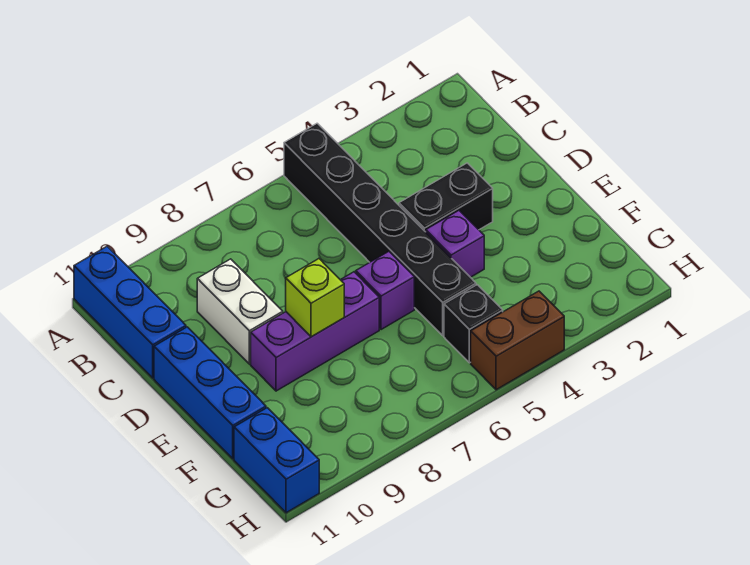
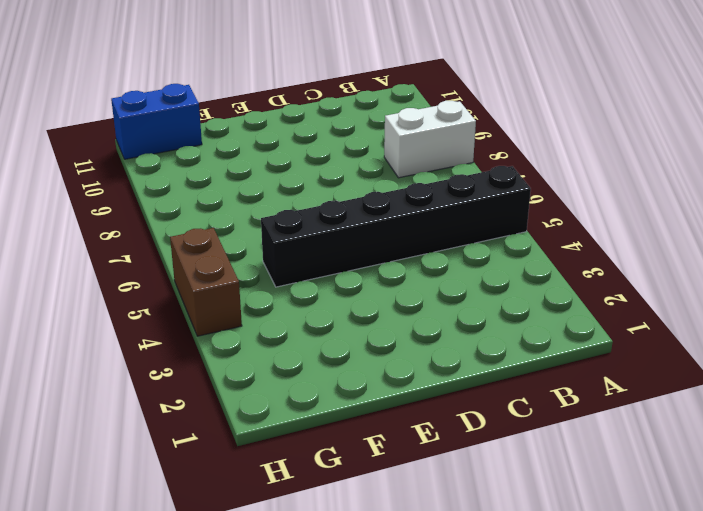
white brick A8:B8 level 1 -> white brick C9:D9 level 1
none -> blue brick A11:C11 level 1
none -> black brick D3:D4 level 1
none -> blue brick D11:F11 level 1

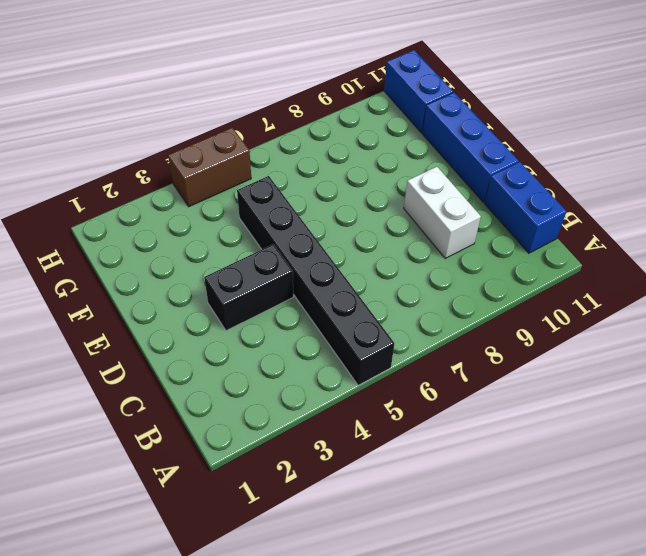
blue brick B11:C11 level 1 -> blue brick A11:C11 level 1
none -> purple brick E4 level 1
none -> purple brick E6 level 1
none -> purple brick E7:E9 level 1

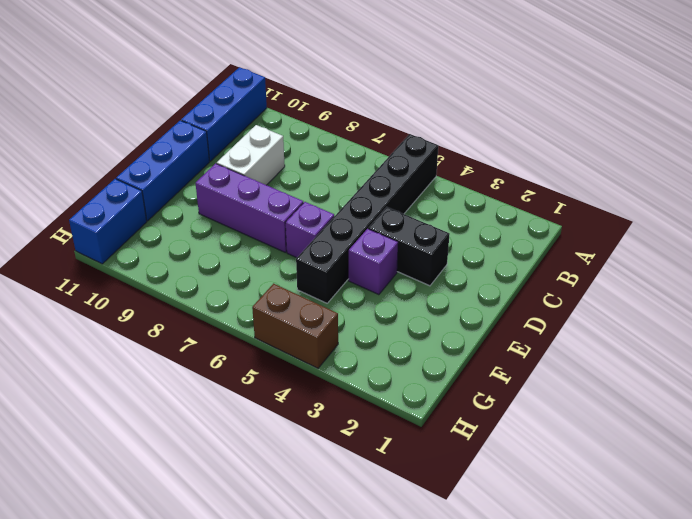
none -> black brick G5 level 1
none -> lime brick E8 level 2

